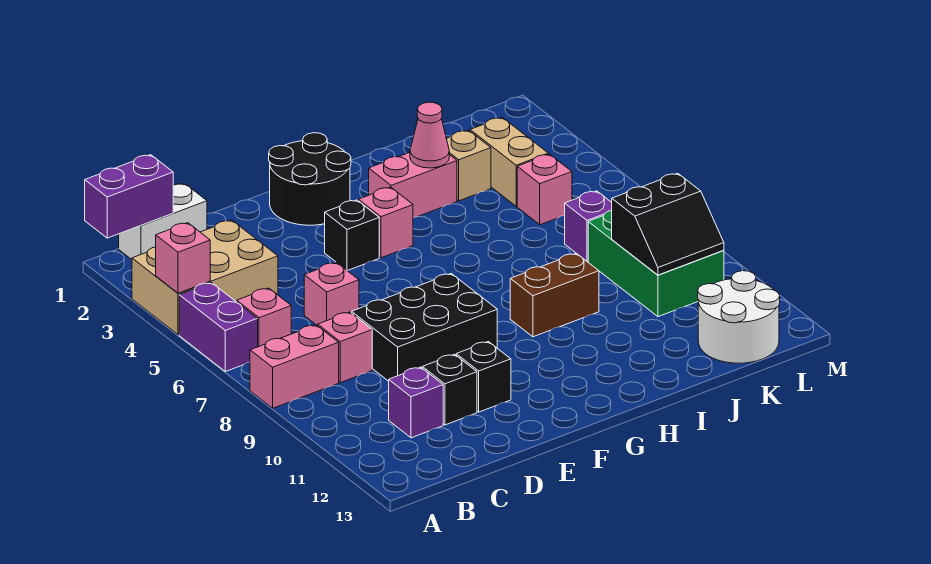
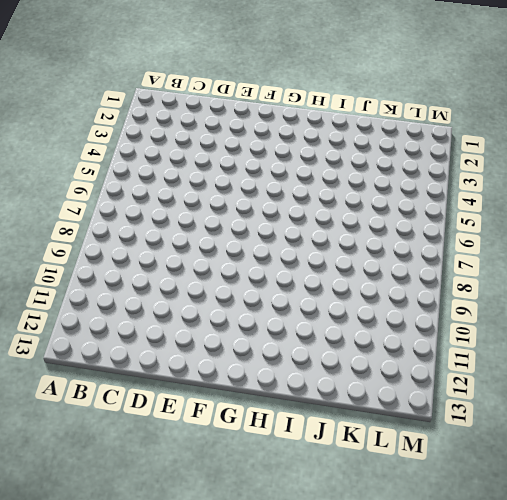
none -> tan brick A3:C4 level 1
none -> purple brick A5:A6 level 1
none -> pink brick A8:B8 level 1

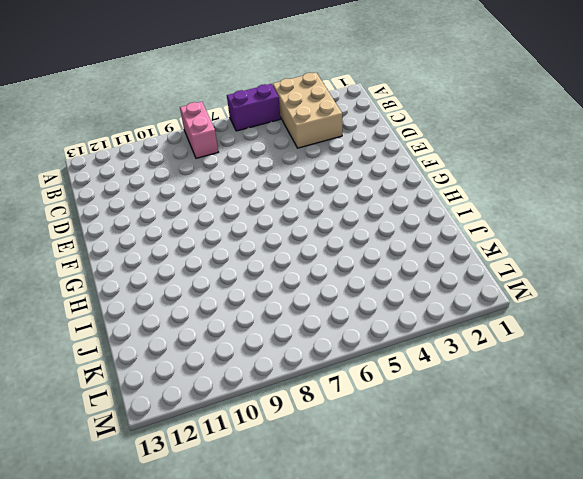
none -> white brick B1:C1 level 1
none -> pink brick B6 level 1
none -> pink brick C8 level 1

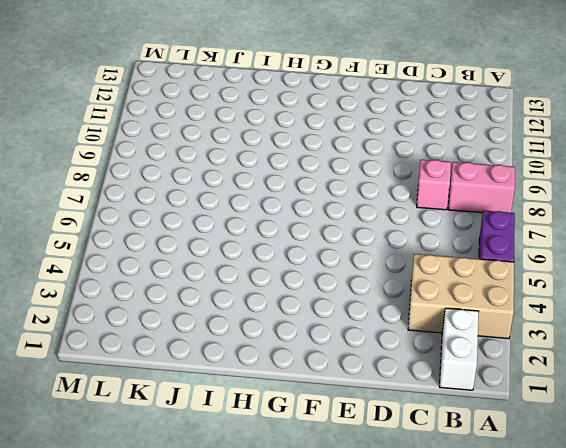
white brick B1:B2 level 1 -> white brick B1:C1 level 1
none -> pink brick B6 level 1
none -> purple brick C11 level 1
none -> pink brick D6 level 1

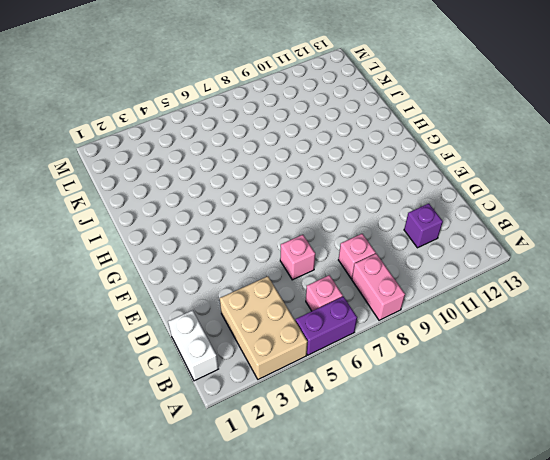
none -> black brick D8:F9 level 1
none -> black brick D11 level 1
none -> black brick E11 level 1

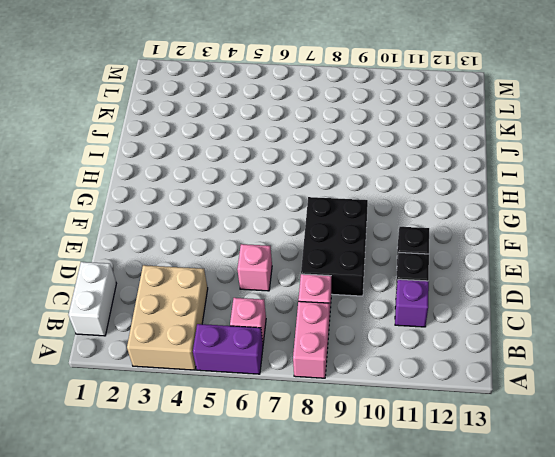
none -> black round brick F1:G2 level 1
none -> black brick F4 level 1
none -> pink brick G4 level 1

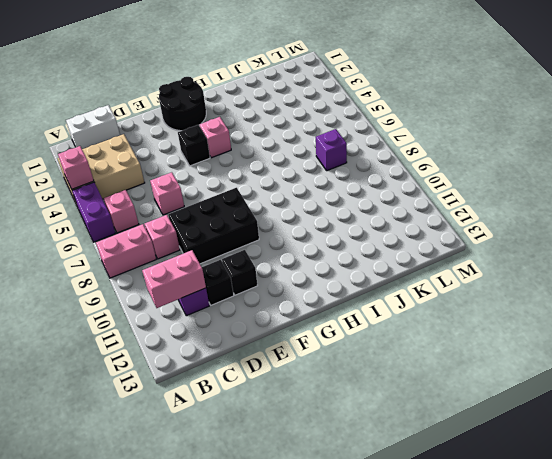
pink brick B11:C11 level 2 -> pink brick H3:I3 level 1
none -> brown brick H9:I9 level 1
none -> tan brick J3 level 1
none -> tan brick K3:K4 level 1

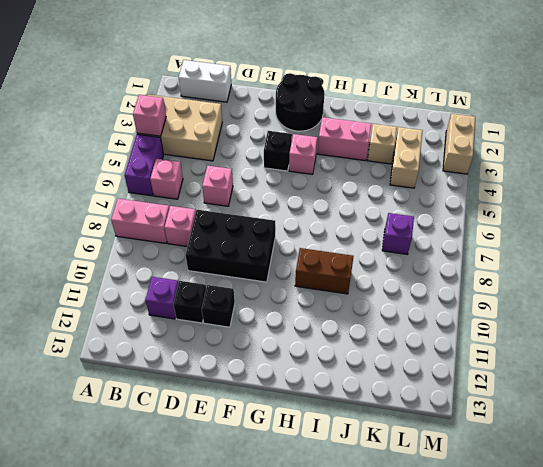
tan brick M2:M3 level 1 -> none
none -> pink brick K5 level 1
none -> green brick K8:L10 level 1
none -> white round brick K12:L13 level 1

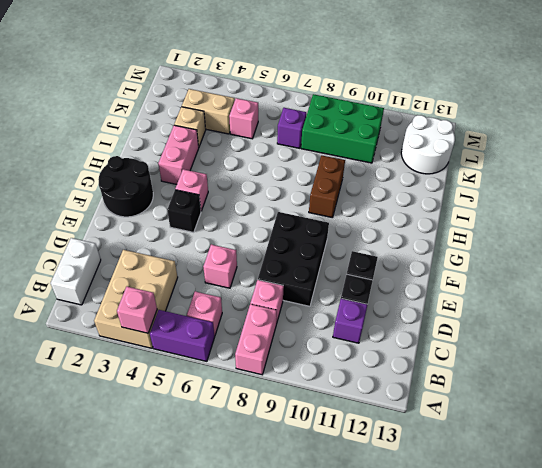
none -> purple brick A1:B1 level 2
none -> pink cone I3 level 2
none -> black slope K9:L10 level 2 top 9

